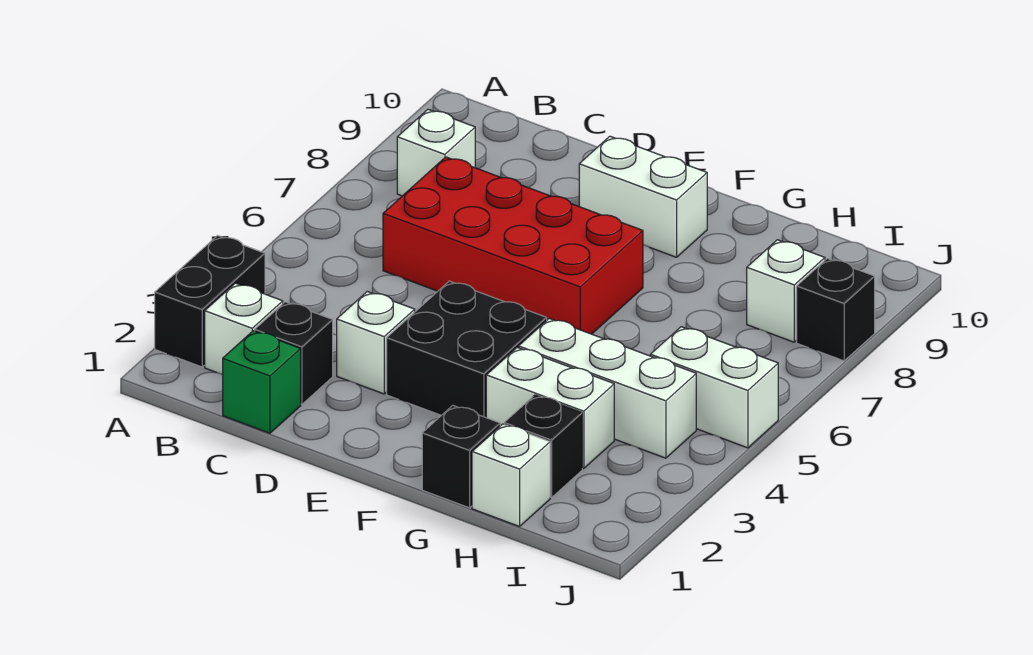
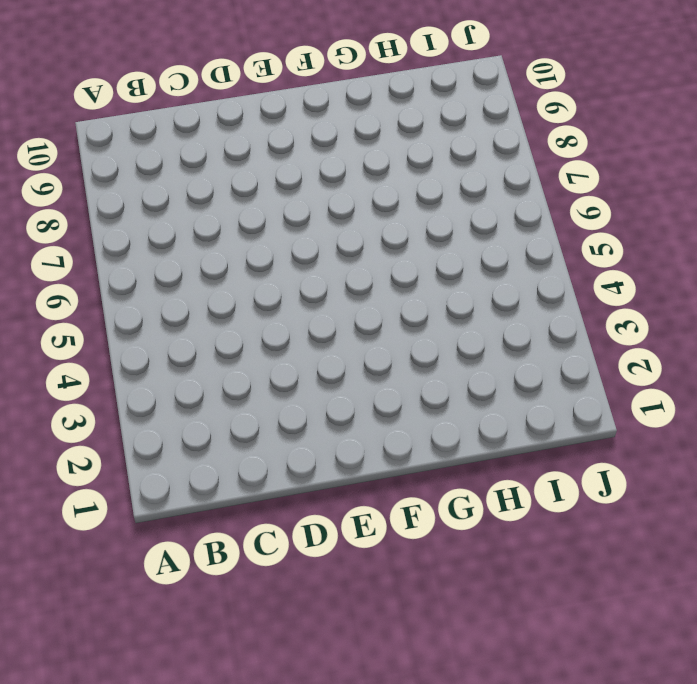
none -> black brick A2:A3 level 1
none -> white brick B2 level 1
none -> white brick B8 level 1

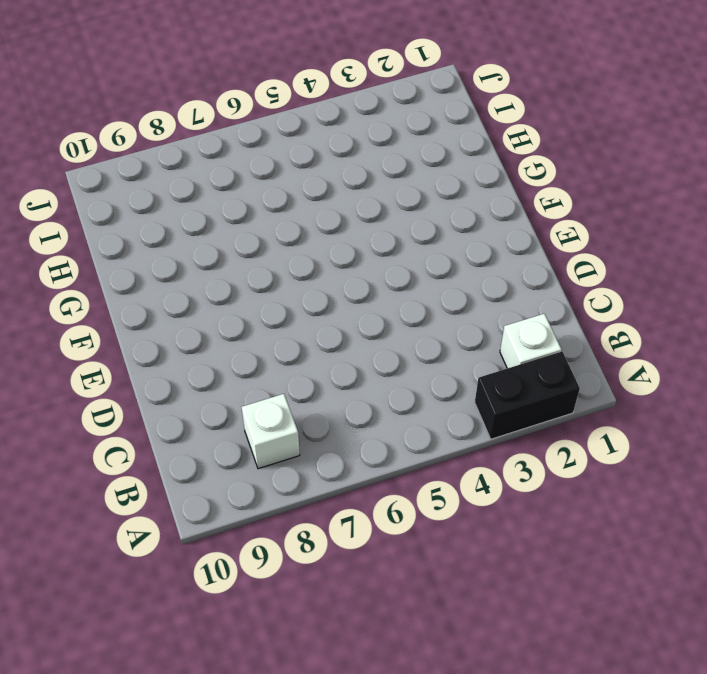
none -> green brick C1 level 1
none -> black brick C2 level 1
none -> red brick C6:F7 level 1

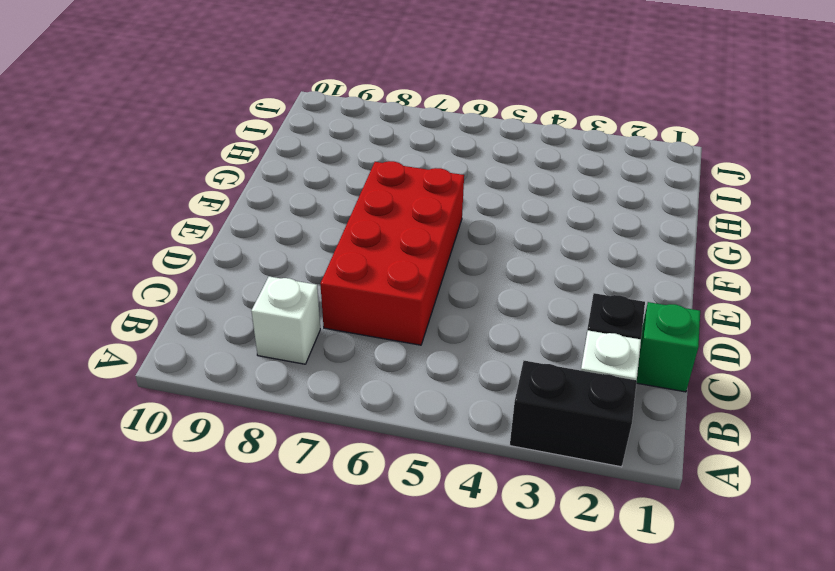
none -> white brick D3 level 1
none -> black brick E3:F4 level 1
none -> white brick E9:F9 level 1

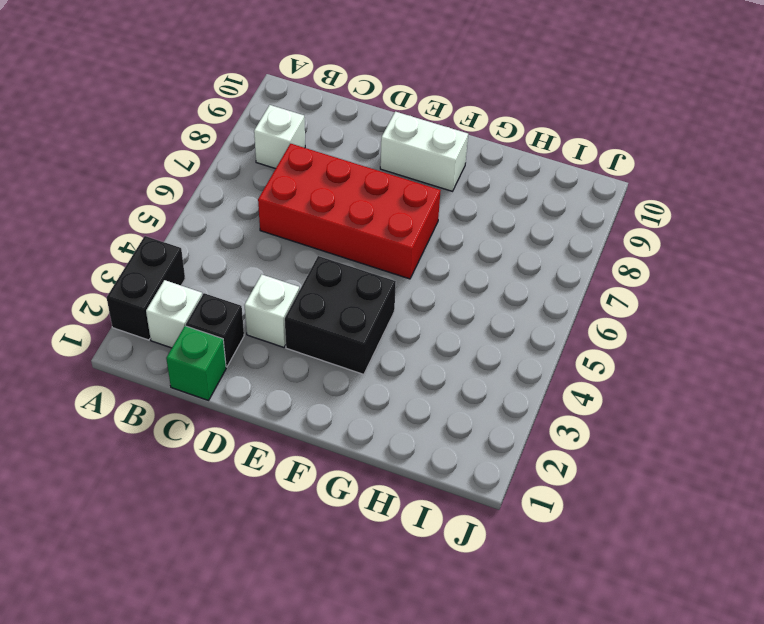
none -> black brick G1 level 1
none -> white brick G3:H3 level 1
none -> white brick G4:I4 level 1

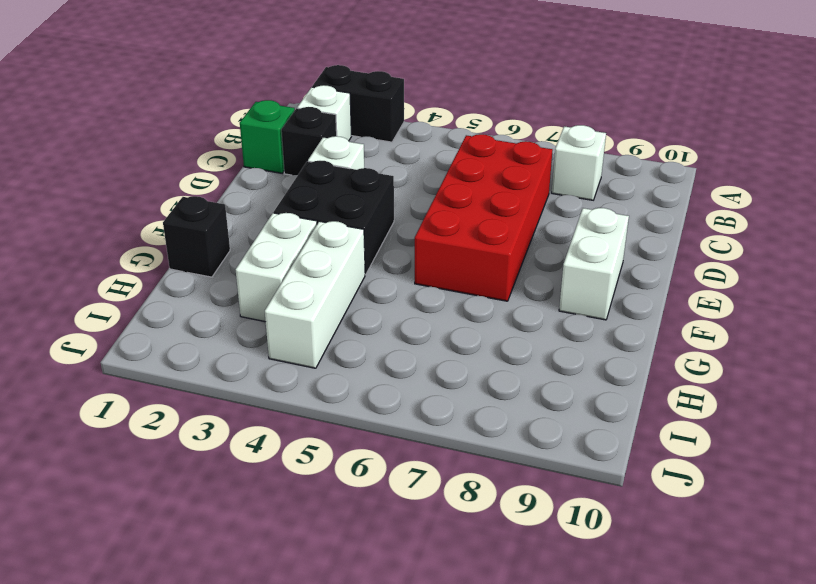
none -> white brick H1 level 1
none -> black brick H2 level 1
none -> white brick I5:J5 level 1

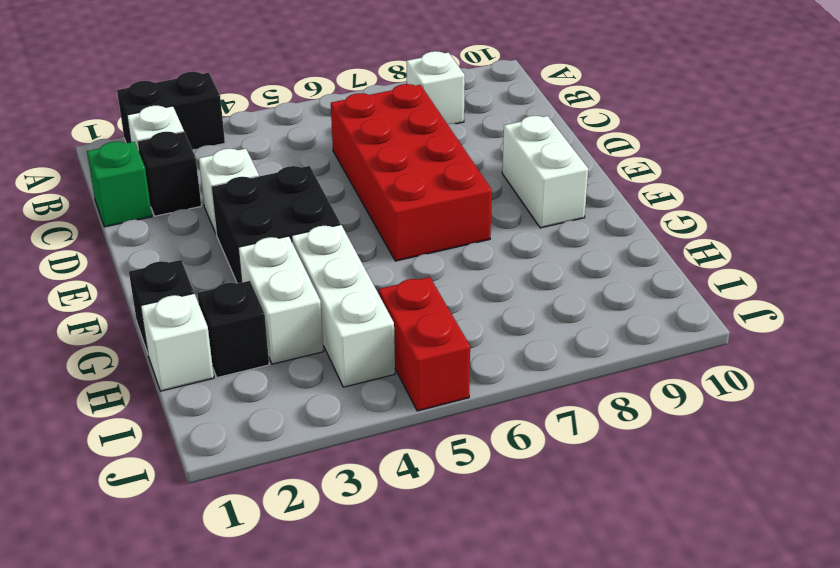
red brick I5:J5 level 1 -> white brick I5:J5 level 1
none -> white brick I8 level 1
none -> black brick J8 level 1

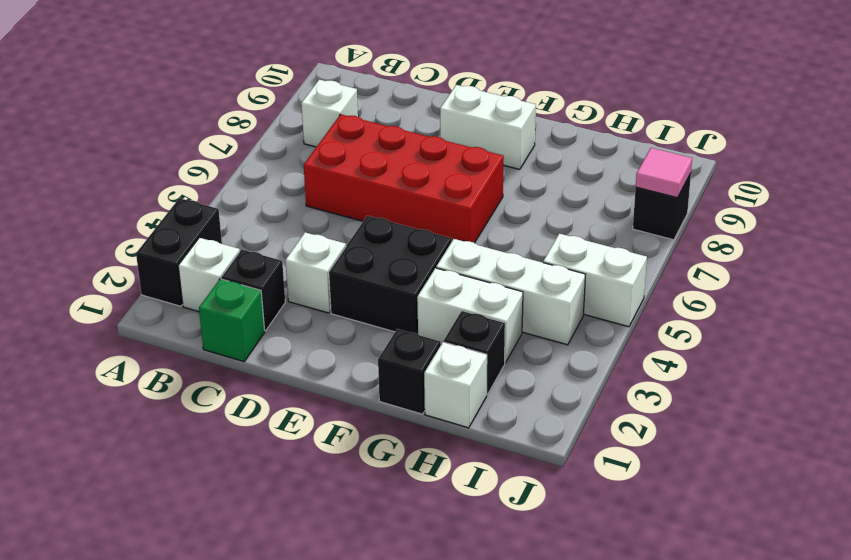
pink tile J8 level 2 -> none
none -> white brick I8 level 1

